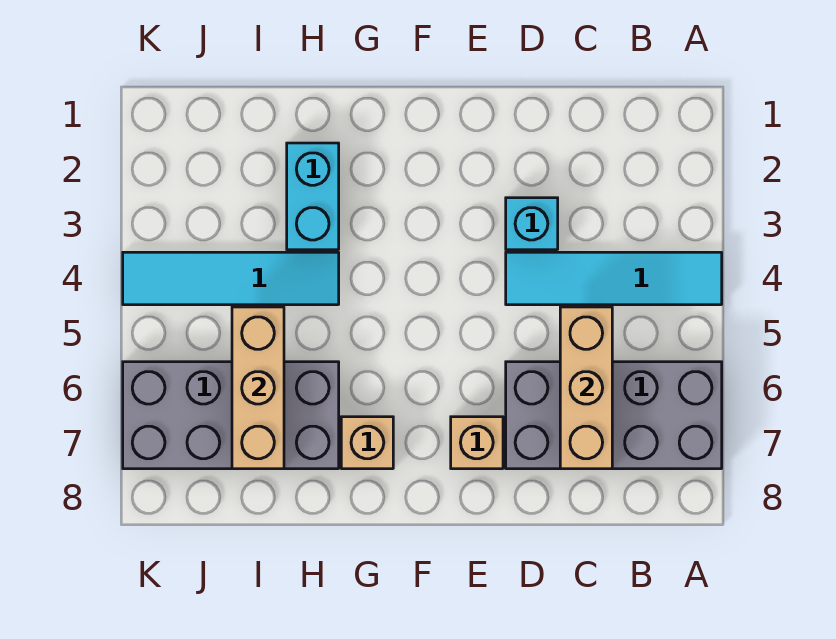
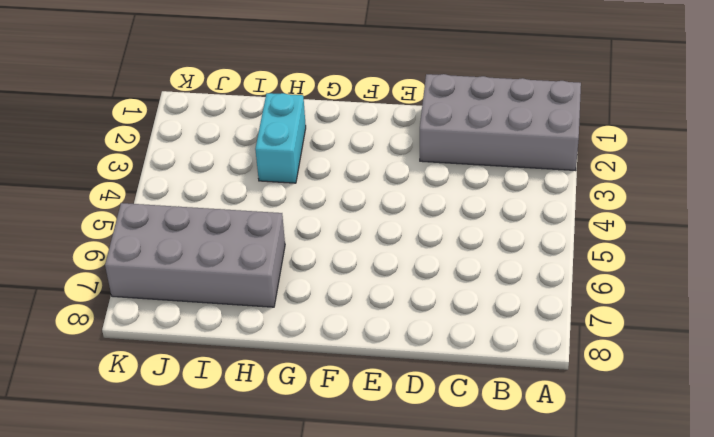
grey brick A1:D2 level 1 -> grey brick A6:D7 level 1
none -> cyan tile A4:D4 level 1
none -> cyan brick D3 level 1

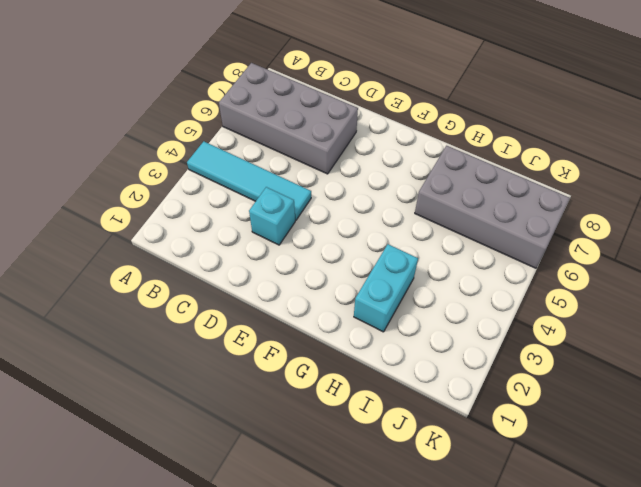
none -> tan brick E7 level 1
none -> tan brick G7 level 1

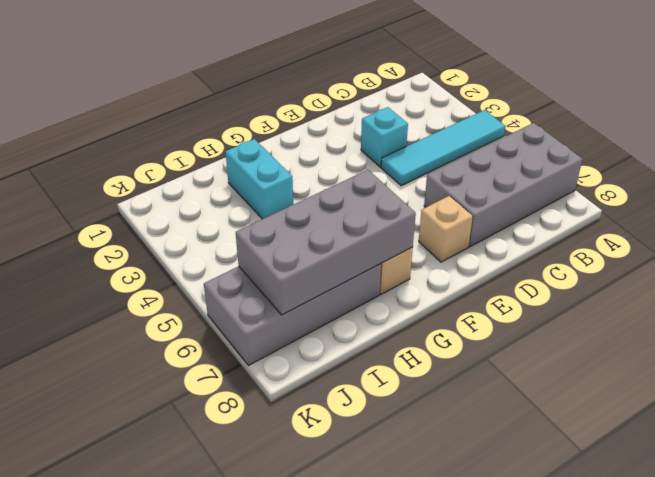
grey brick G6:J7 level 2 -> tan brick I5:I7 level 2
none -> cyan tile H4:K4 level 1
none -> tan brick C5:C7 level 2

